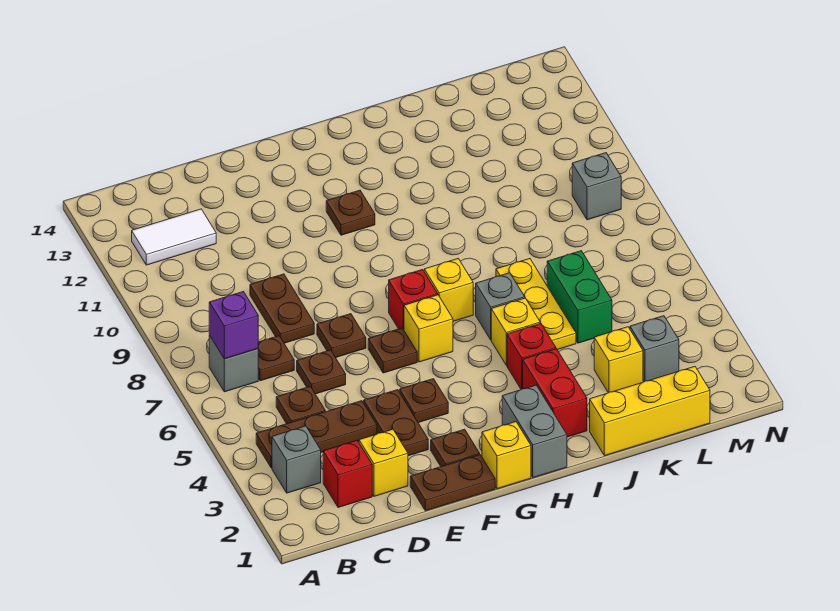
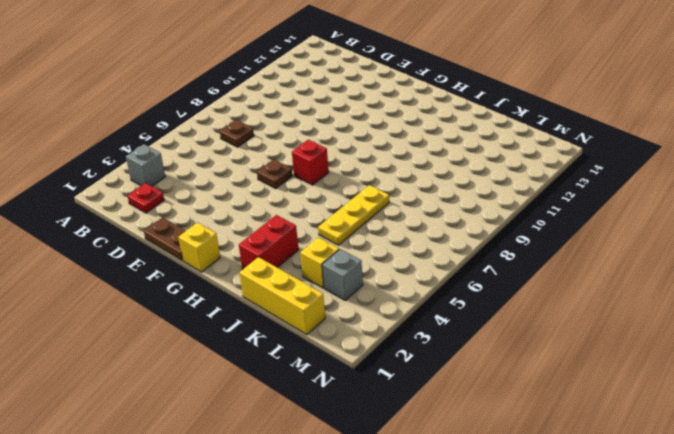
red plate C2 level 1 -> red brick C2 level 1
none -> brown plate B4:D4 level 1
none -> grey brick B7 level 1
none -> white tile B12:C12 level 1
none -> brown plate C5 level 1

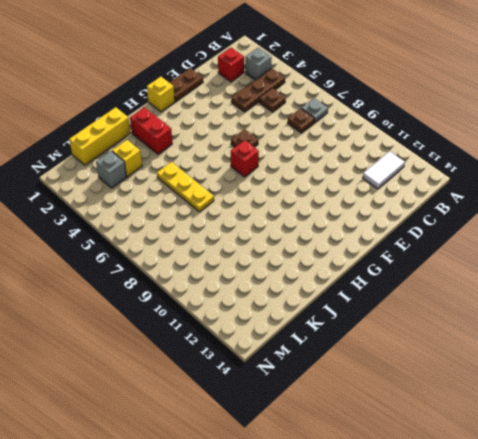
grey plate B7 level 1 -> grey brick B7 level 1
none -> yellow brick D2 level 1
none -> brown plate D6 level 1
none -> brown plate D8:D9 level 1
none -> brown plate E3:E4 level 1

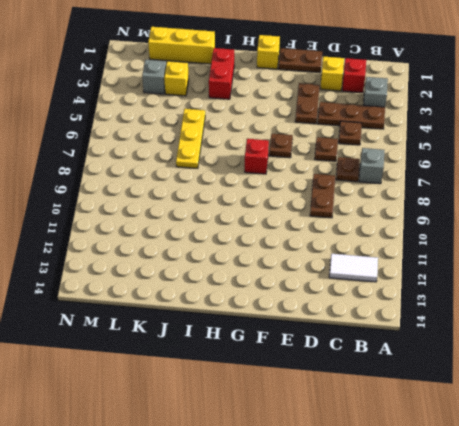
none -> brown plate E7 level 1
none -> brown plate F2 level 1
none -> brown plate F4 level 1
none -> yellow brick G6 level 1

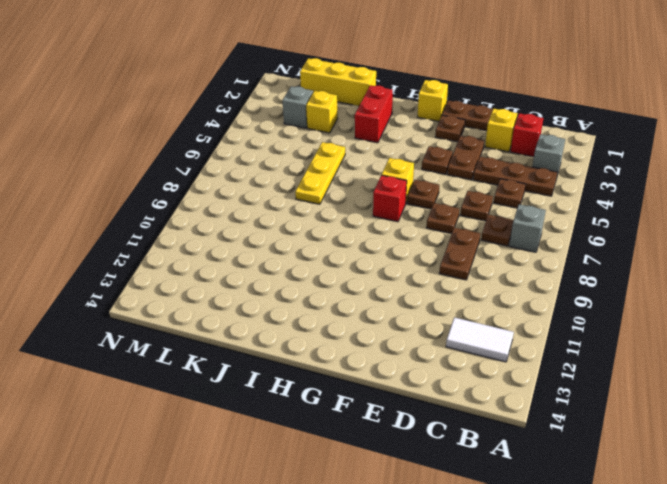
none -> brown plate G11 level 1
none -> grey brick H1:H2 level 1
none -> yellow brick H7 level 1
none -> red brick I4 level 1

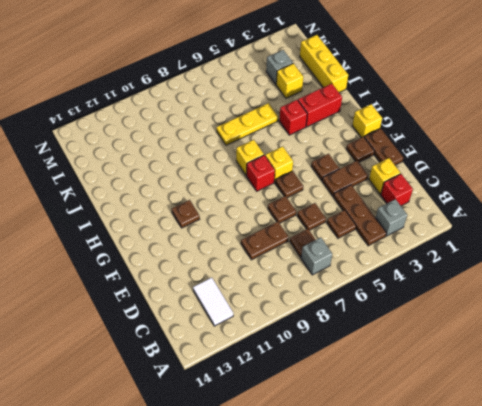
none -> grey brick H1:H2 level 1
none -> yellow brick I5 level 1
none -> grey brick I6 level 1
none -> green brick K5:K6 level 1

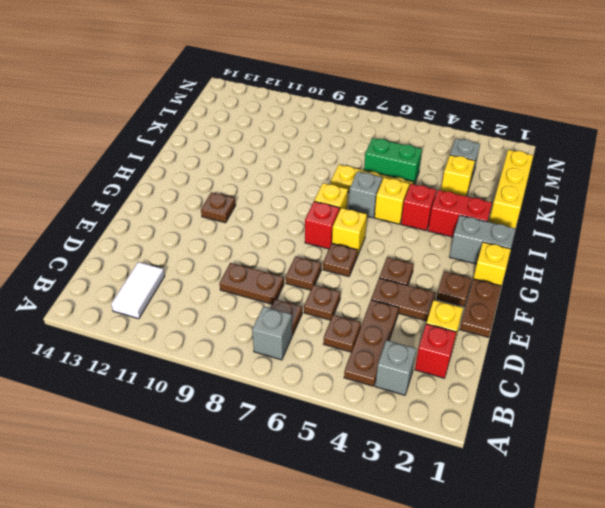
none -> grey brick M9 level 1
none -> purple brick B7 level 2

